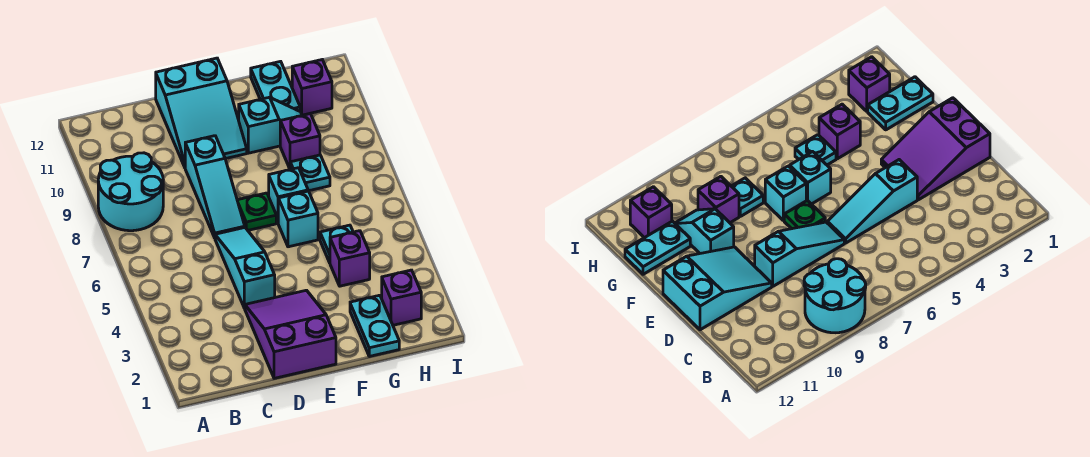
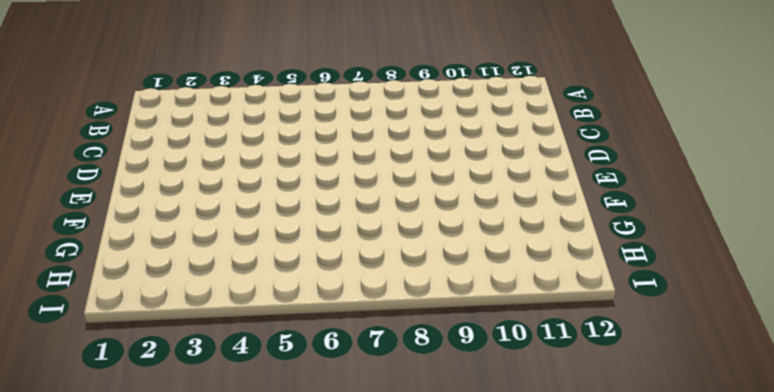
none -> cyan round brick A8:B9 level 1
none -> purple slope D1:E3 level 1 top 1
none -> cyan slope D4:D6 level 1 top 4

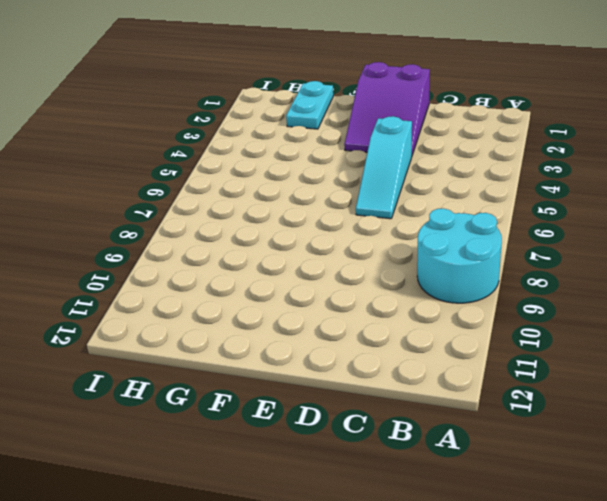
none -> cyan slope D7:D9 level 1 top 9
none -> cyan slope D10:E12 level 1 top 12
none -> green plate E7 level 1

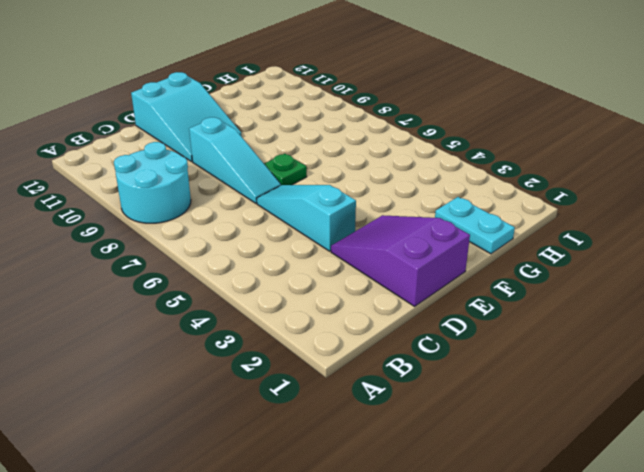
none -> cyan brick F6 level 1
none -> cyan brick F7 level 1
none -> cyan slope F10:G10 level 1 top F

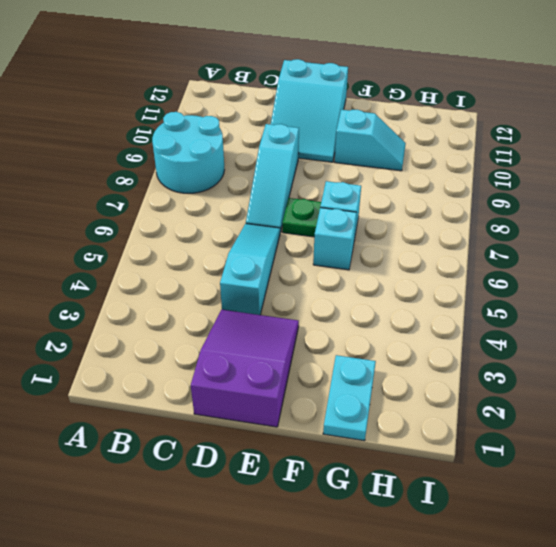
none -> purple brick G4 level 1
none -> cyan plate G5 level 1
none -> cyan plate G8 level 1

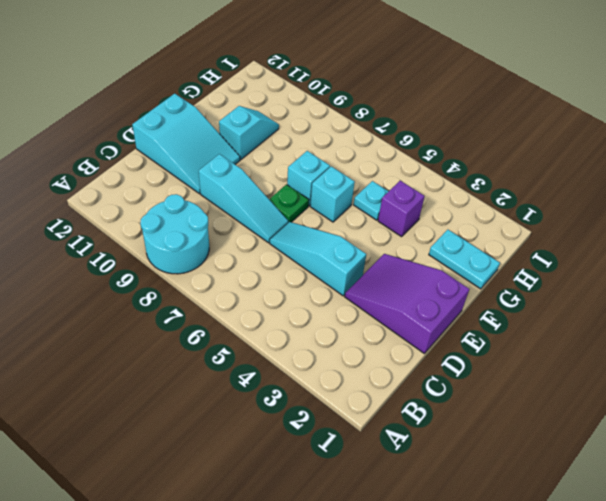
none -> cyan plate G8 level 1
none -> purple brick G9 level 1
none -> cyan plate G11:G12 level 1

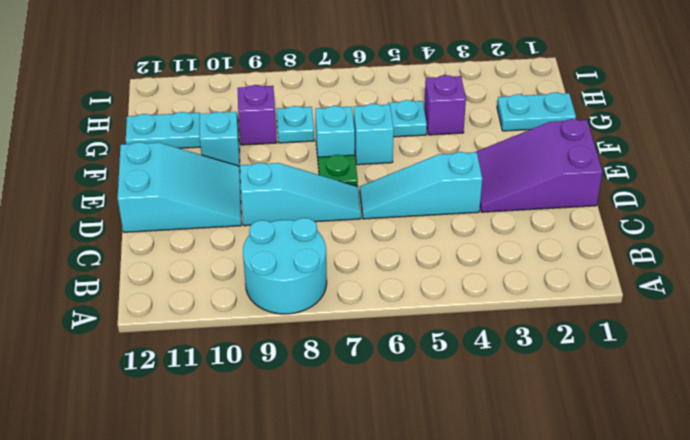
none -> purple brick H2 level 1
none -> purple brick H11 level 1

